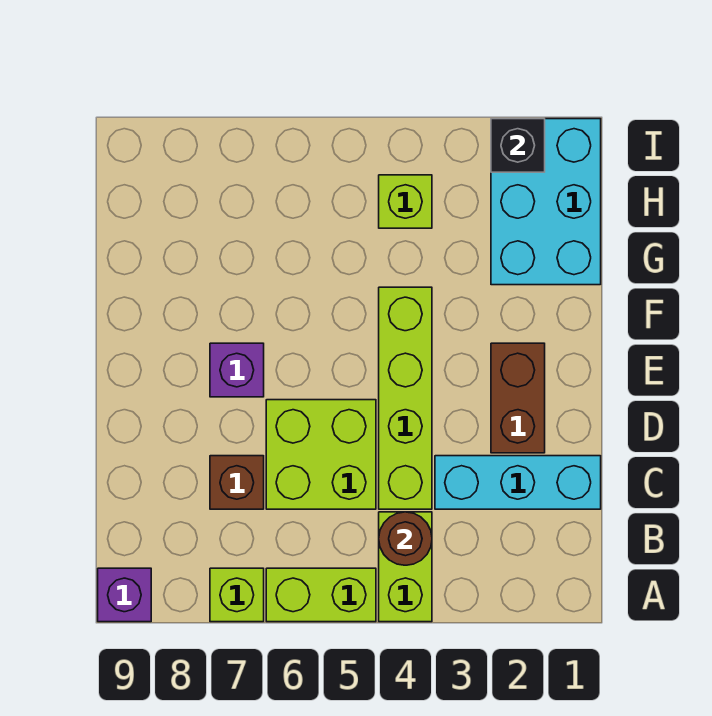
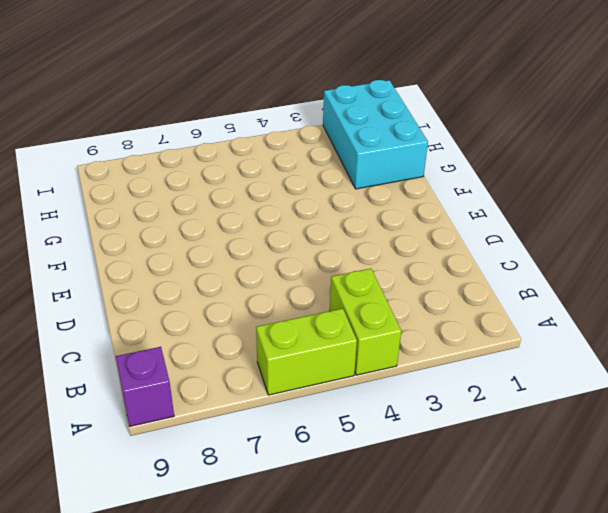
none -> lime brick A7 level 1
none -> cyan brick C1:C3 level 1
none -> lime brick C4:F4 level 1

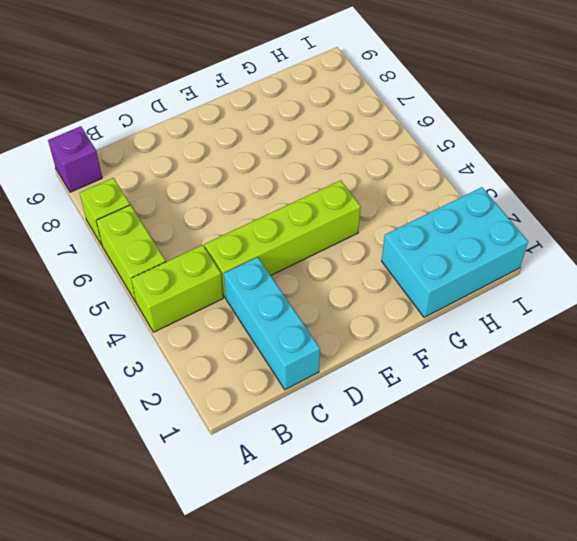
none -> lime brick C5:D6 level 1
none -> brown brick C7 level 1
none -> brown brick D2:E2 level 1

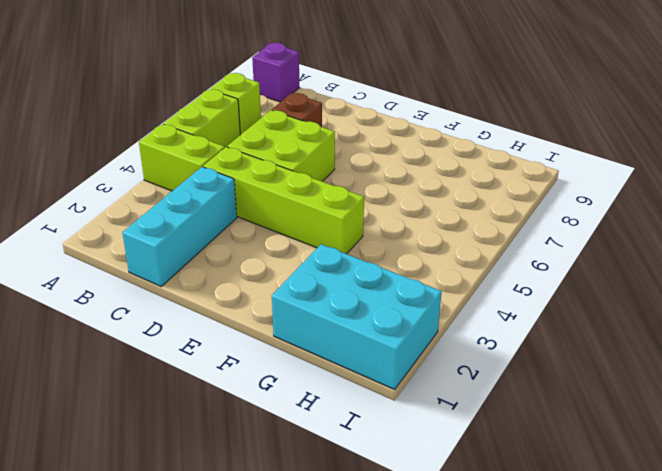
none -> brown brick D2:E2 level 1
none -> purple brick E7 level 1
none -> lime brick H4 level 1

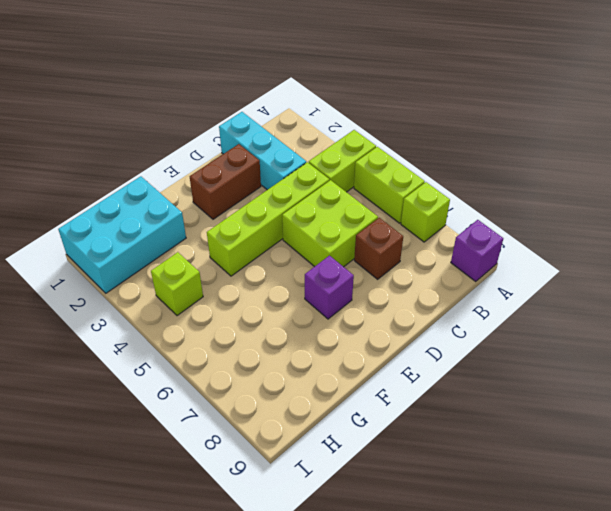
none -> brown round brick B4 level 2
none -> black brick I2 level 2

